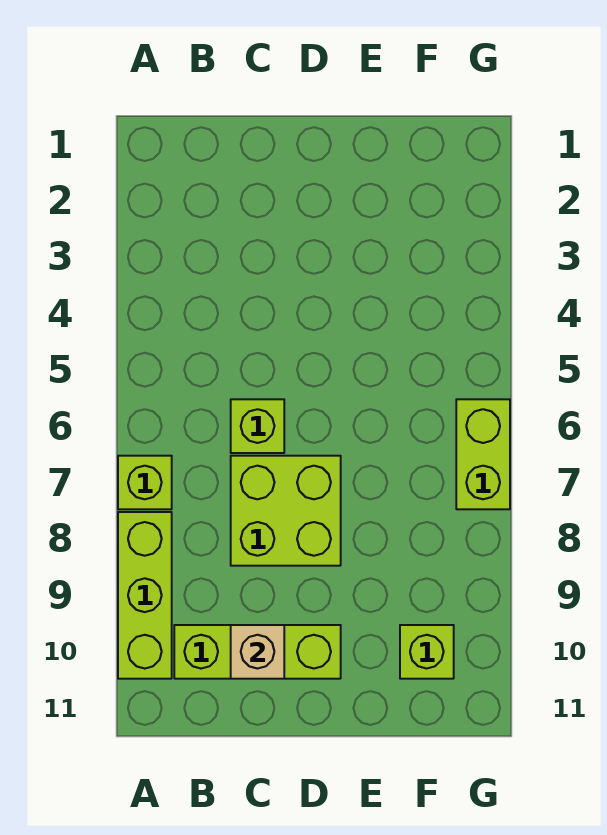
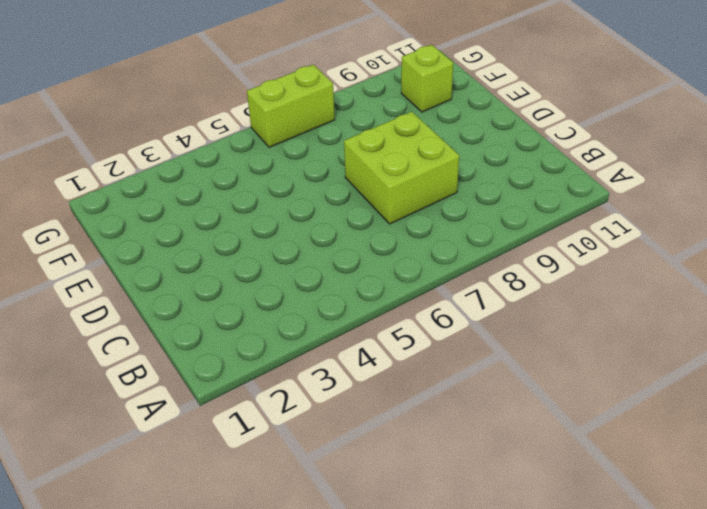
none -> lime brick A7 level 1
none -> lime brick A8:A10 level 1

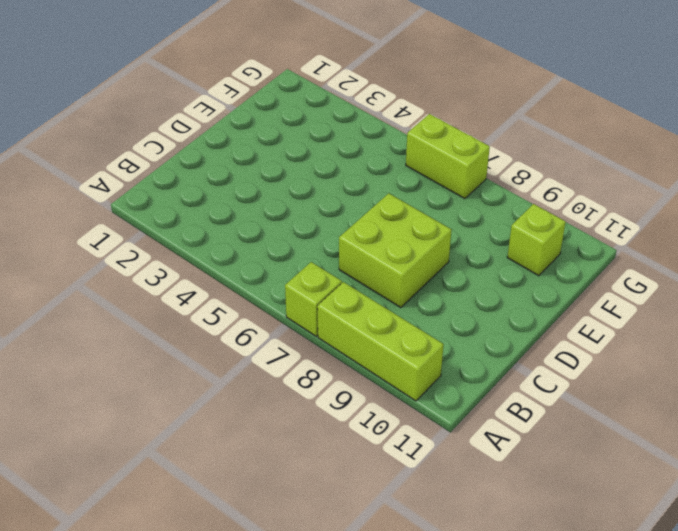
none -> lime brick B10:D10 level 1
none -> lime brick C6 level 1

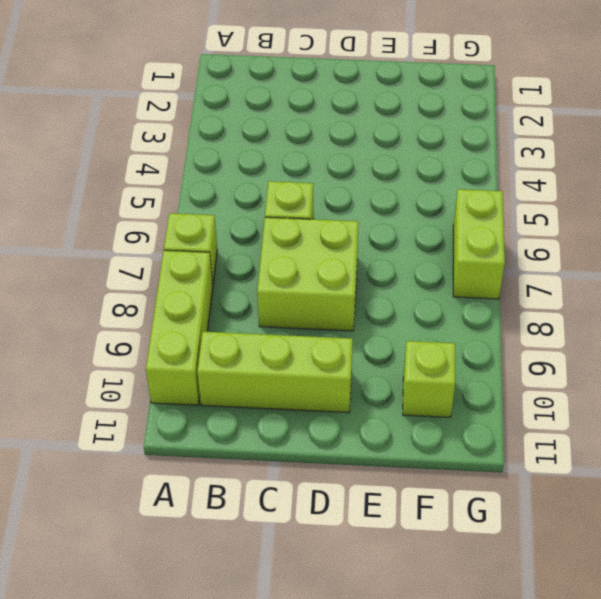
none -> tan brick C10 level 2

